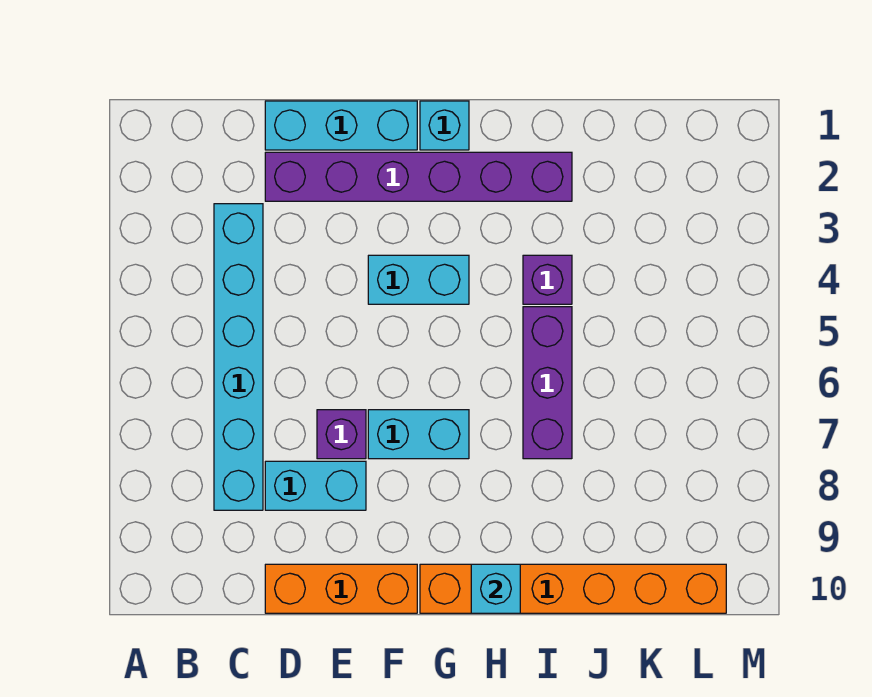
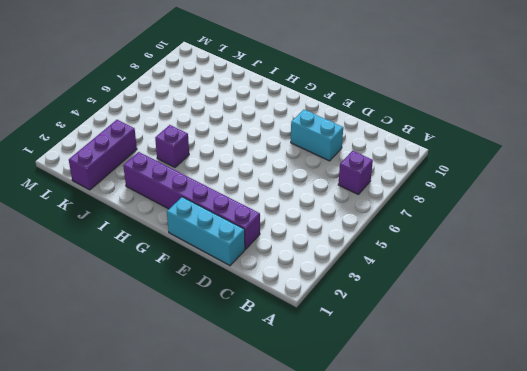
purple brick B7 level 1 -> purple brick E7 level 1
purple brick K1:K3 level 1 -> purple brick I5:I7 level 1
none -> cyan brick C3:C8 level 1
none -> orange brick D10:F10 level 1
none -> cyan brick F4:G4 level 1

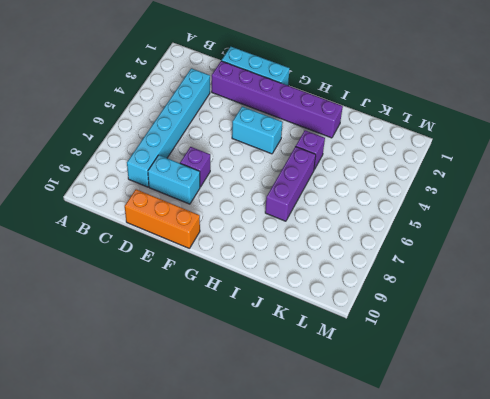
none -> cyan brick F7:G7 level 1
none -> cyan brick G1 level 1
none -> orange brick G10:L10 level 1

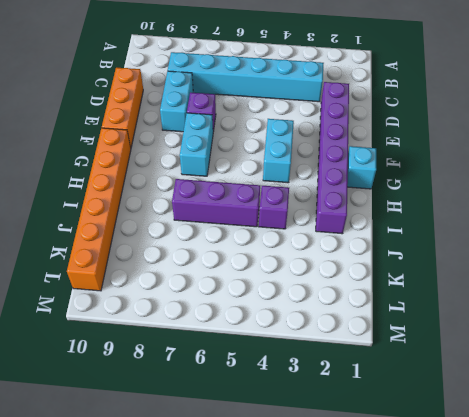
none -> cyan brick D1:F1 level 1
none -> cyan brick H10 level 2

